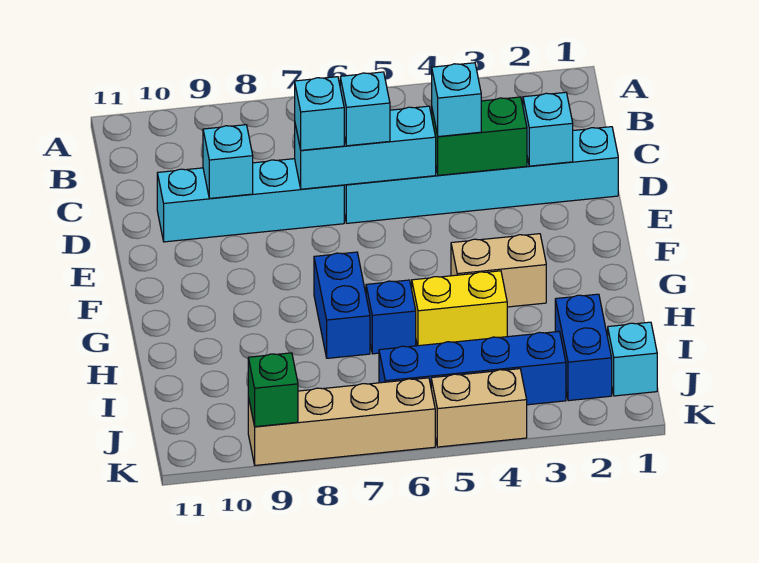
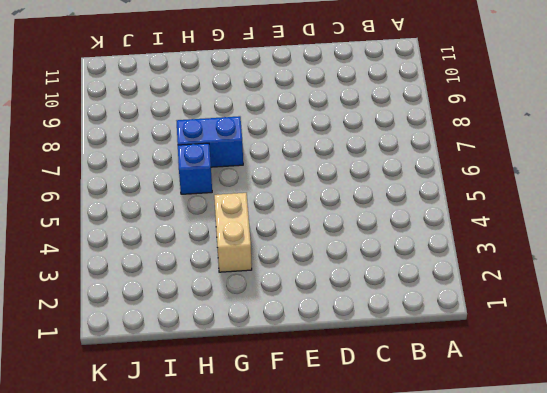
none -> cyan brick D1:D6 level 1
none -> cyan brick D7:D10 level 1
none -> yellow brick H4:H5 level 1

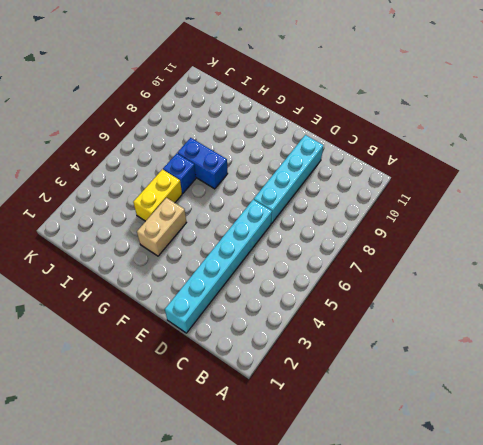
none -> blue brick I2:J2 level 1
none -> cyan brick J1 level 1
none -> blue brick J3:J6 level 1

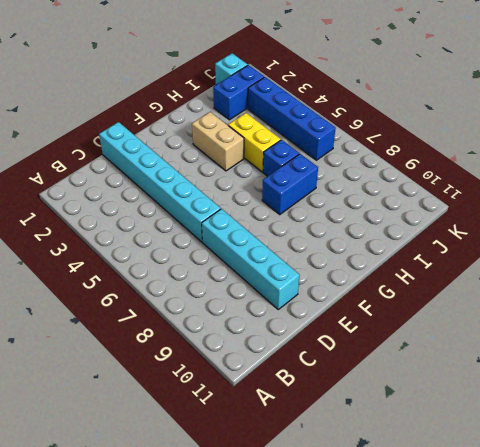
none -> tan brick K4:K5 level 1
none -> tan brick K6:K9 level 1
none -> cyan brick D2 level 2

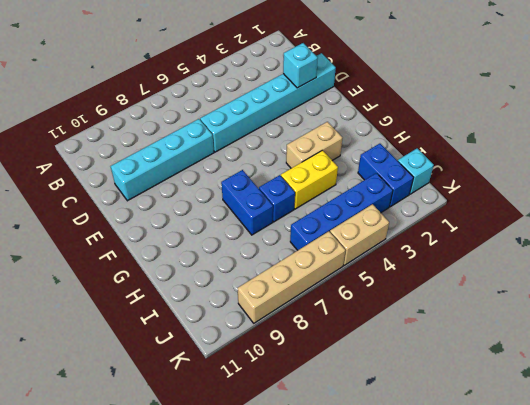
none -> green brick D3:D4 level 2
none -> cyan brick D5:D7 level 2
none -> cyan brick D9 level 2

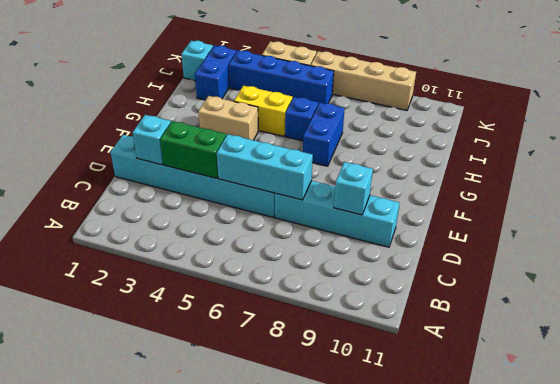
none -> green brick K9 level 2
none -> cyan brick D4 level 3
none -> cyan brick D6 level 3

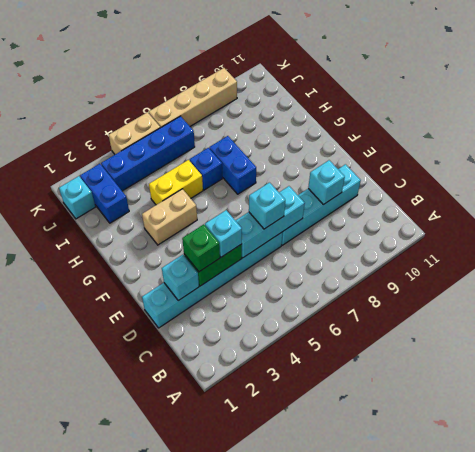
green brick D3 level 3 -> green brick K9 level 2
none -> cyan brick D7 level 3

